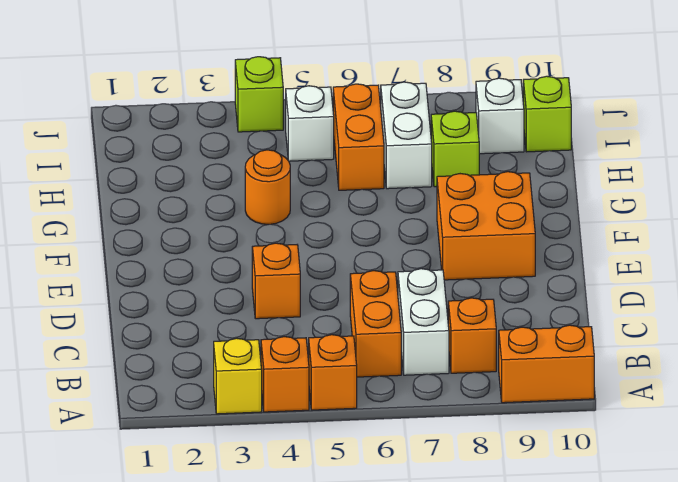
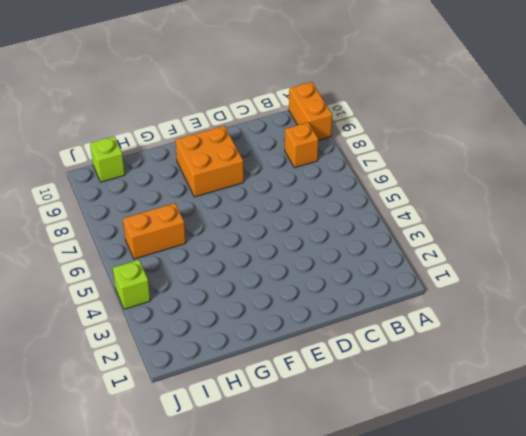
none -> yellow brick A3 level 1
none -> orange brick A4 level 1
none -> orange brick A5 level 1

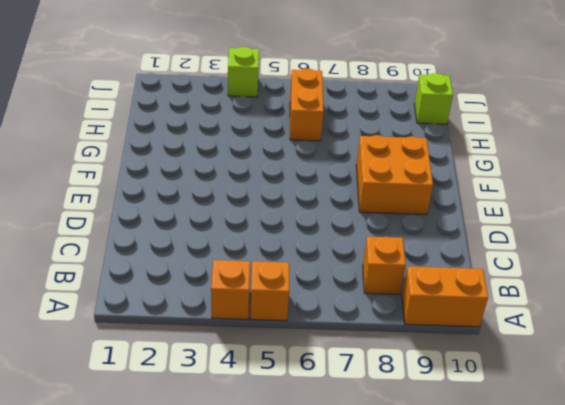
none -> yellow brick A3 level 1
none -> orange brick B6:C6 level 1
none -> white brick B7:C7 level 1

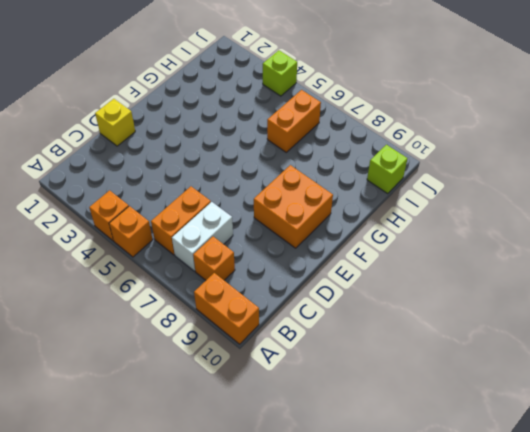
yellow brick D1 level 1 -> yellow brick A3 level 1
none -> orange brick D4 level 1
none -> orange round brick G4 level 1
none -> white brick H7:I7 level 1

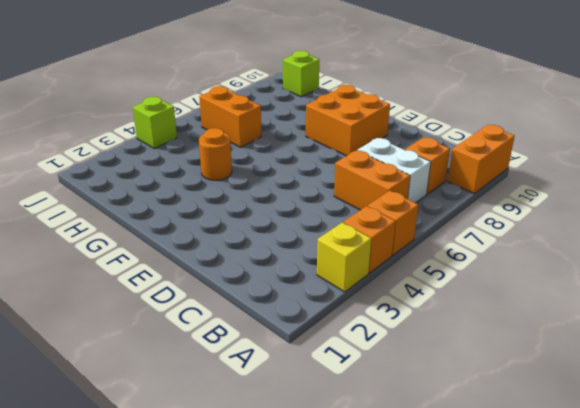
none -> orange brick D4 level 1
none -> white brick H7:I7 level 1
none -> lime brick H8 level 1

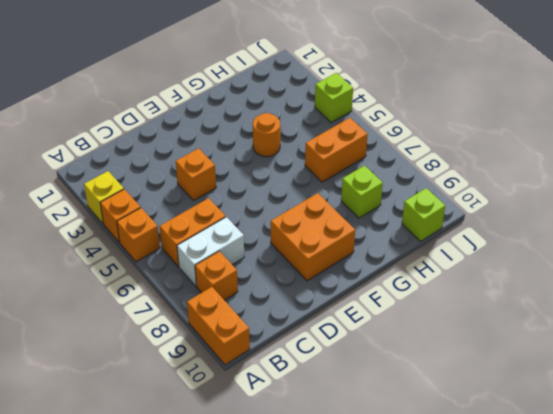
none -> white brick H7:I7 level 1
none -> white brick I5 level 1
none -> white brick I9 level 1

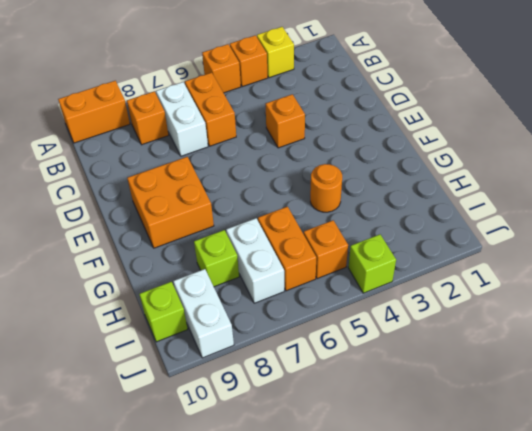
orange brick I5 level 1 -> white brick I5 level 1
white brick I9:J9 level 1 -> white brick I9 level 1

